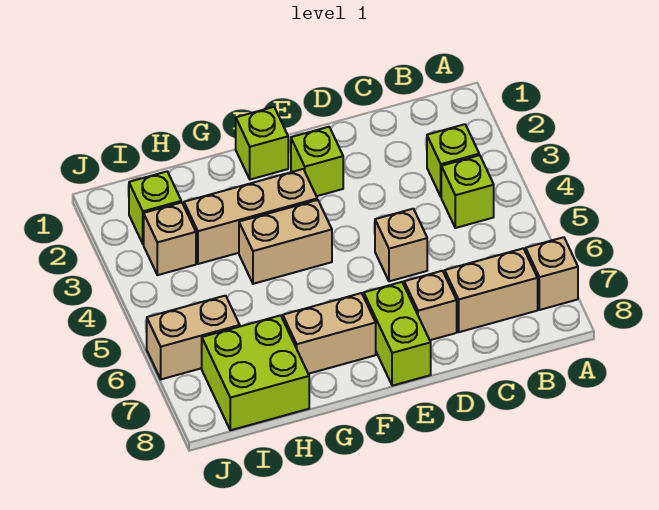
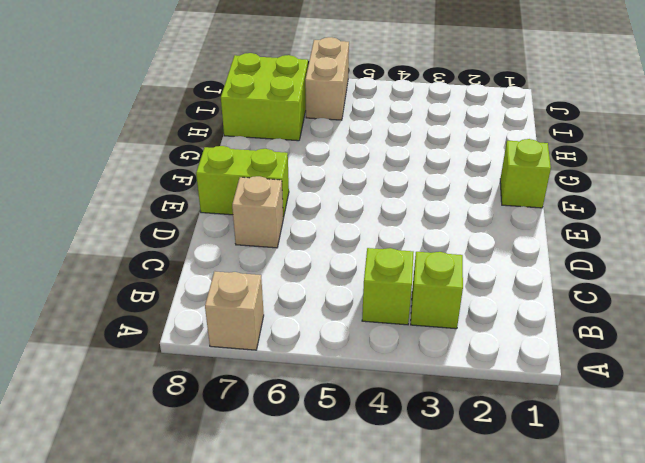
none -> tan brick B7:C7 level 1
none -> tan brick D5 level 1
none -> lime brick E2 level 1

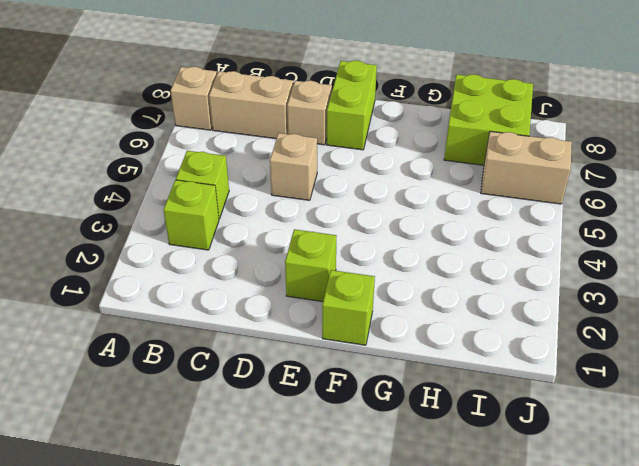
none -> tan brick F3:H3 level 1
none -> tan brick F4:G4 level 1
none -> tan brick F7:G7 level 1

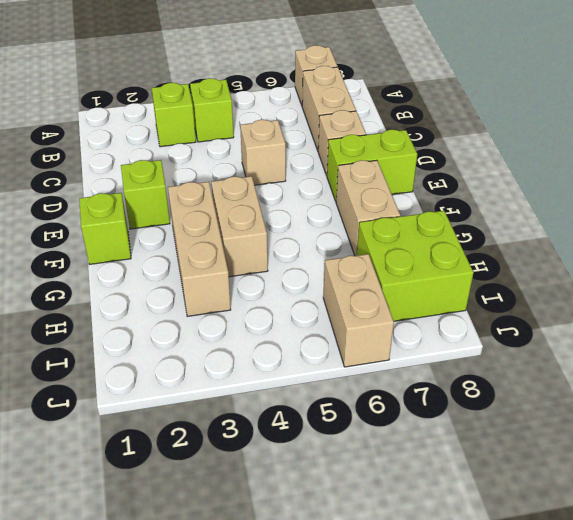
none -> lime brick I2 level 1
none -> tan brick I3 level 1

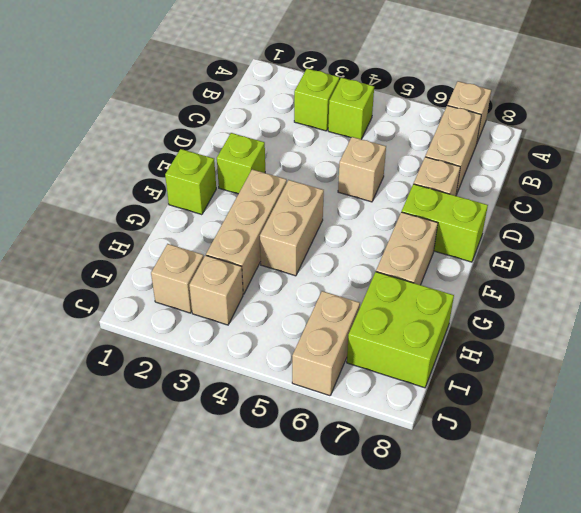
tan brick I2 level 1 -> lime brick I2 level 1

